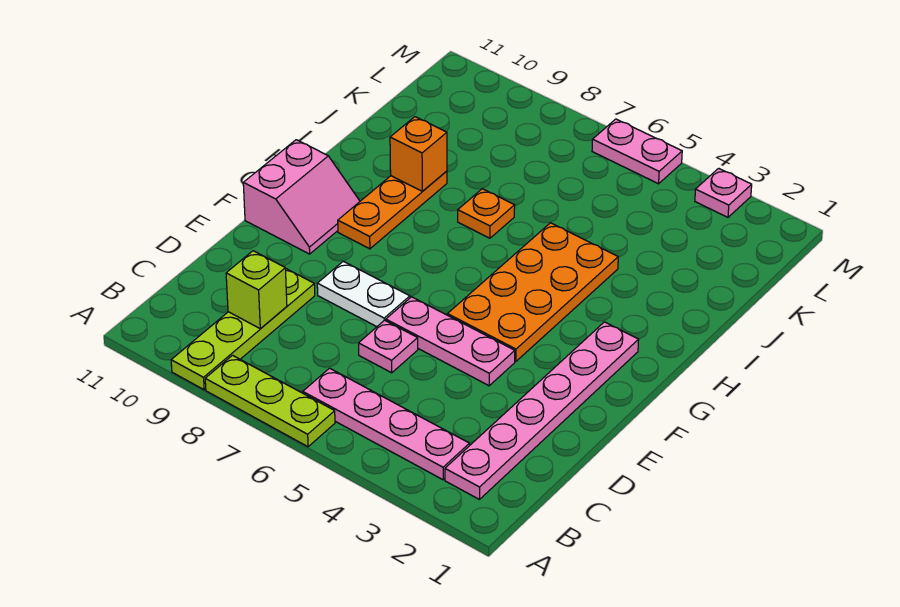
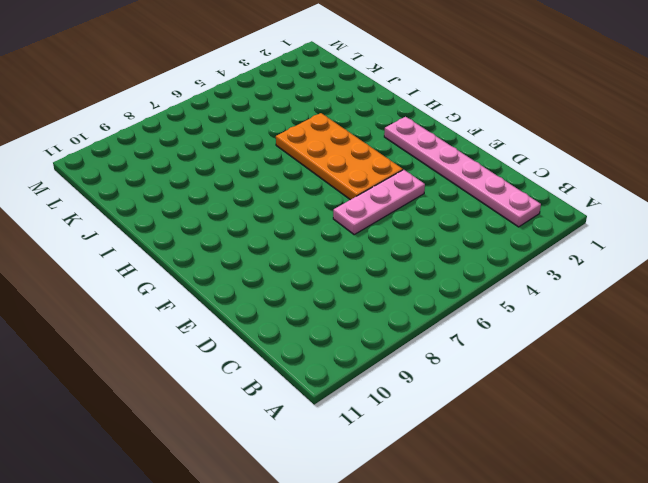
none -> lime plate A6:A8 level 1
none -> lime plate A9:D9 level 1
none -> pink plate B3:B6 level 1

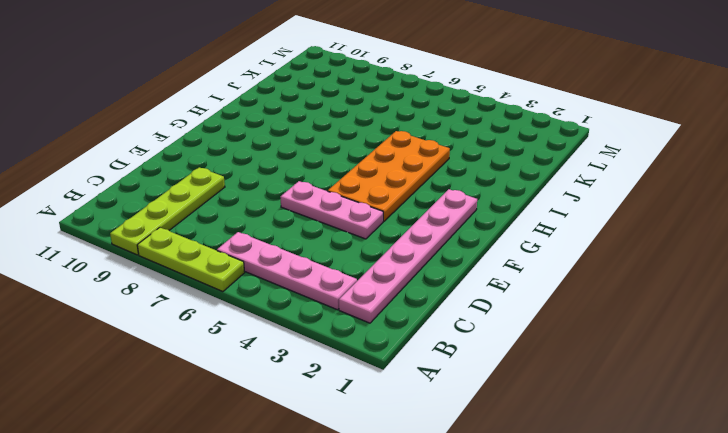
none -> pink plate D6 level 1
none -> white plate E7:E8 level 1
none -> pink slope F10:G11 level 1 top 11

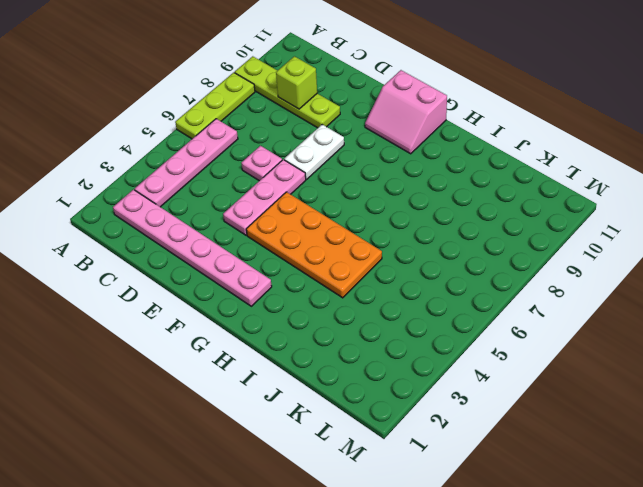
none -> orange plate G9:I9 level 1
none -> orange plate I7 level 1
none -> pink plate M3 level 1

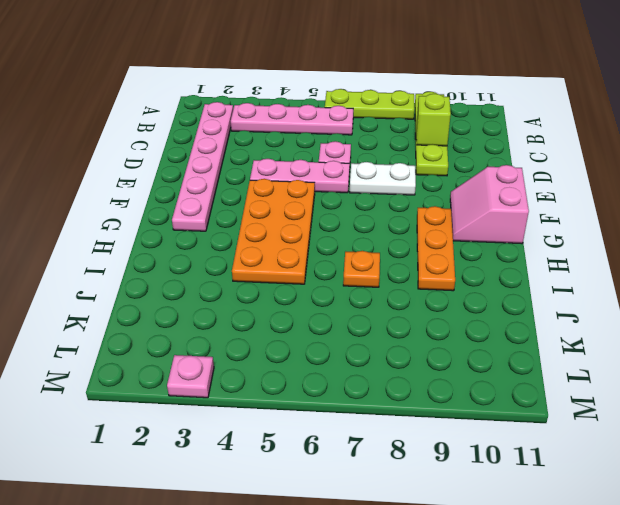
none -> pink plate M5:M6 level 1
none -> orange brick I9 level 2

